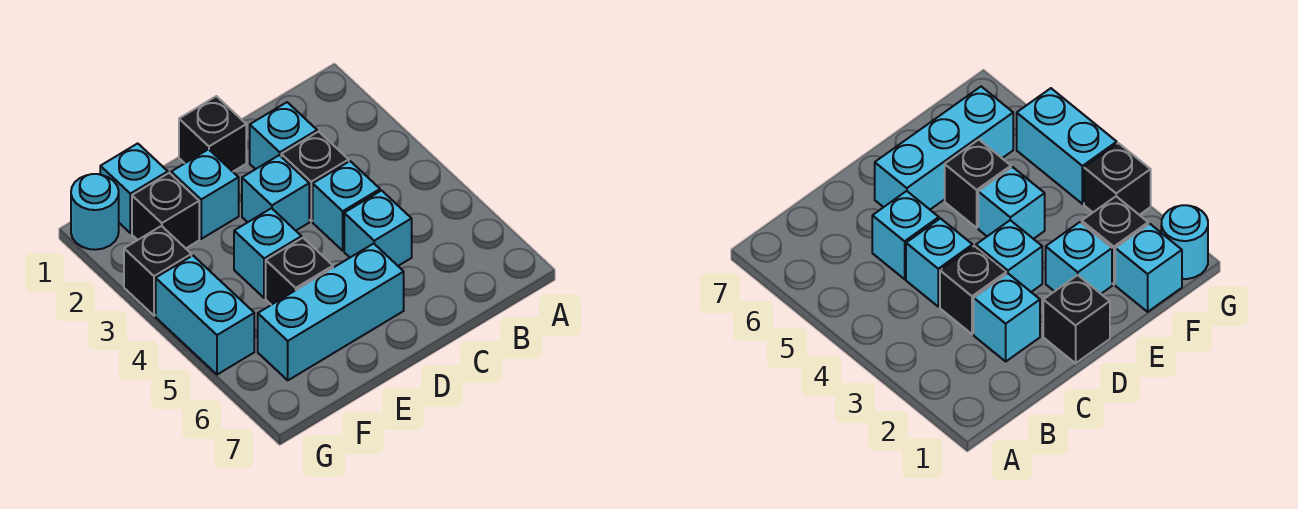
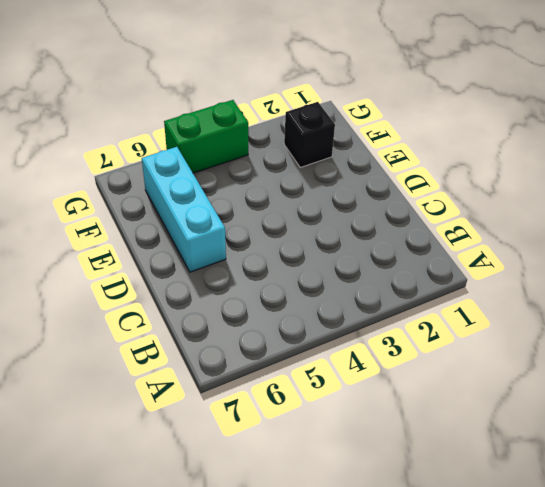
green brick G4:G5 level 1 -> cyan brick G4:G5 level 1
none -> cyan brick C2 level 1
none -> black brick C3 level 1
none -> cyan brick C4 level 1

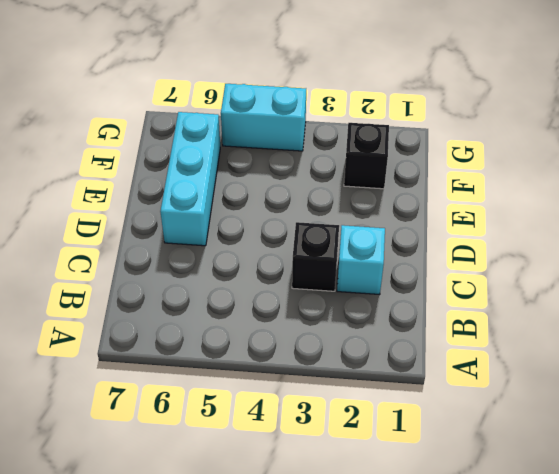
none -> cyan brick C4 level 1
none -> cyan brick C5 level 1
none -> black brick D1 level 1

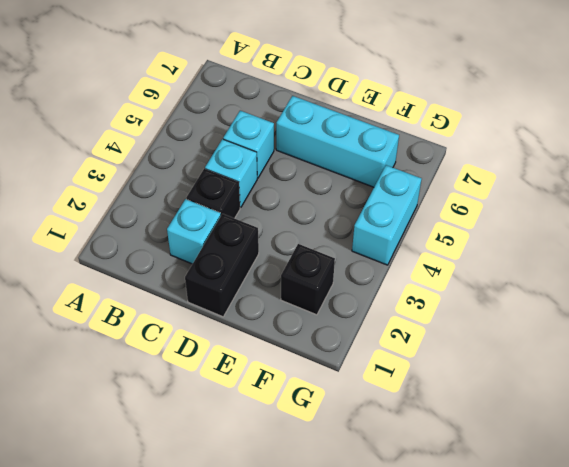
black brick D1:D2 level 1 -> black brick D1 level 1
none -> cyan brick D3 level 1
none -> cyan brick E2 level 1
none -> cyan brick E4 level 1

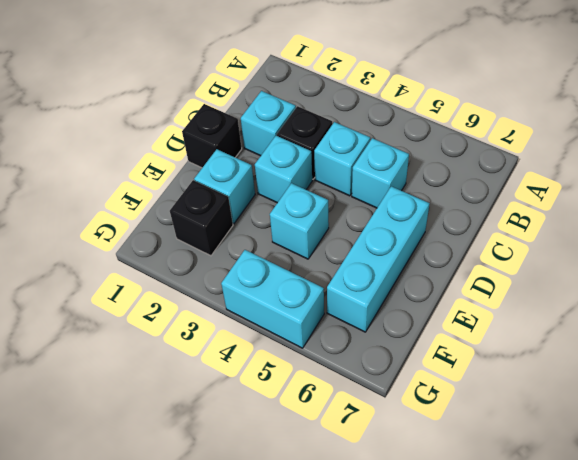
none -> black brick E5 level 1
none -> cyan brick F1 level 1
none -> cyan round brick G1 level 1

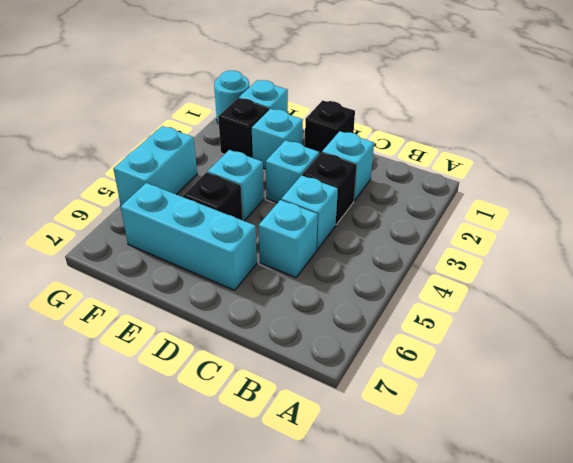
none -> black brick G3 level 1

